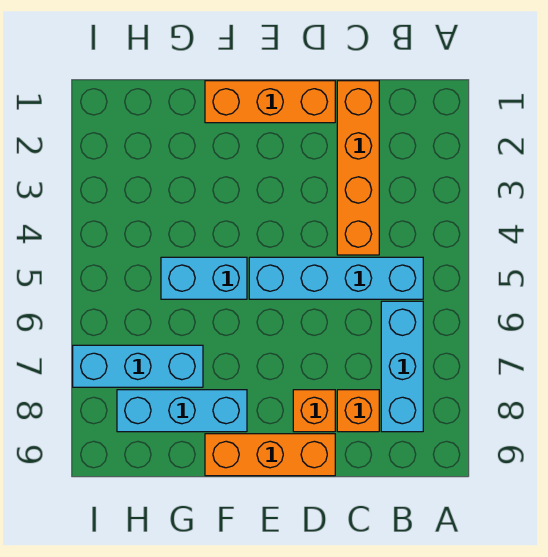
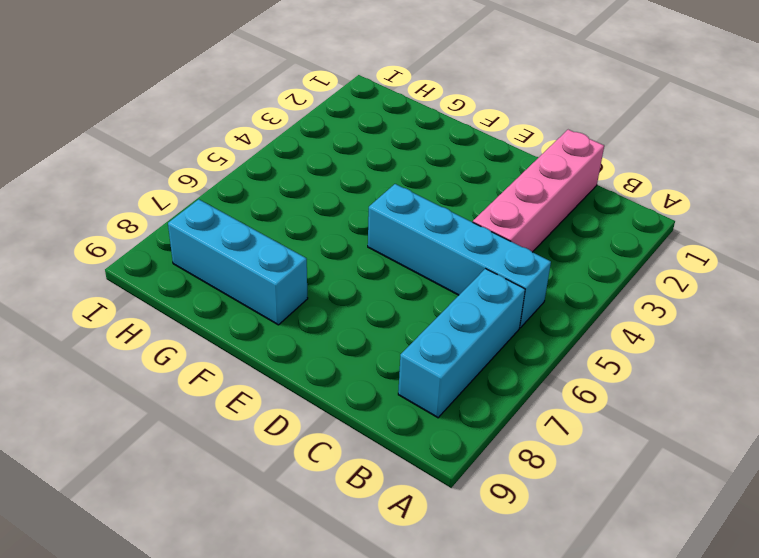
pink brick C1:C4 level 1 -> orange brick C1:C4 level 1
none -> orange brick C8 level 1
none -> orange brick D1:F1 level 1

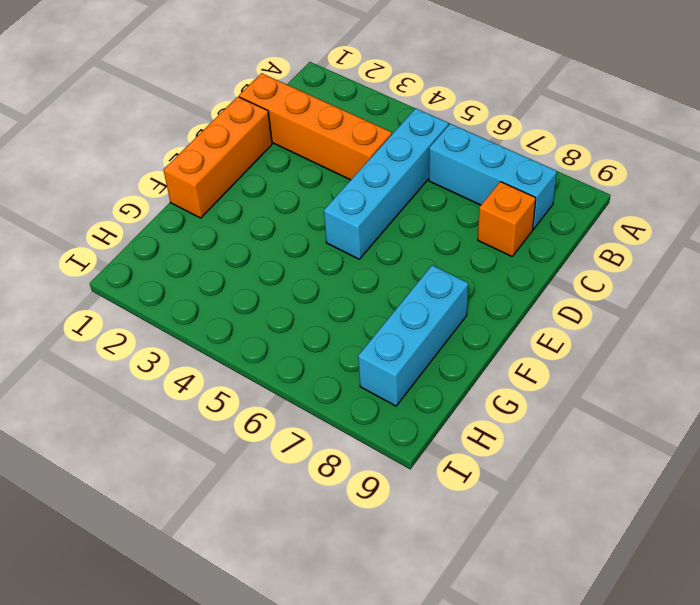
none -> orange brick D8 level 1
none -> orange brick D9:F9 level 1

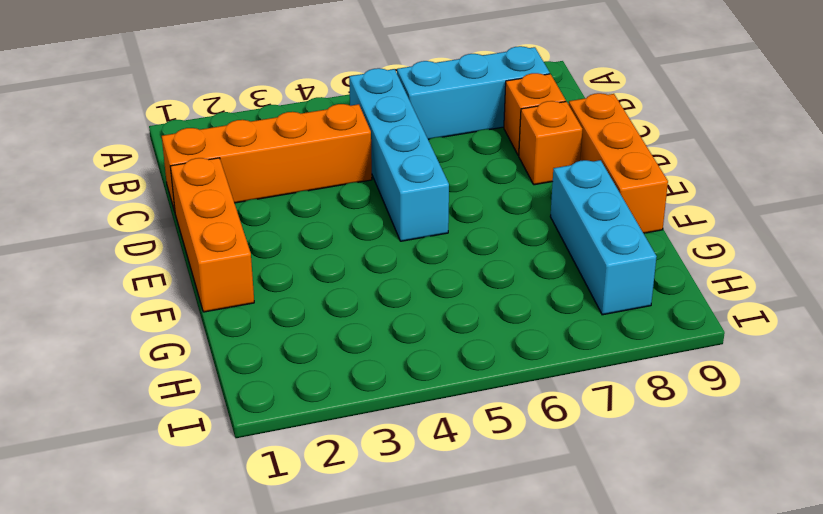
none -> cyan brick F5:G5 level 1
none -> cyan brick G7:I7 level 1

